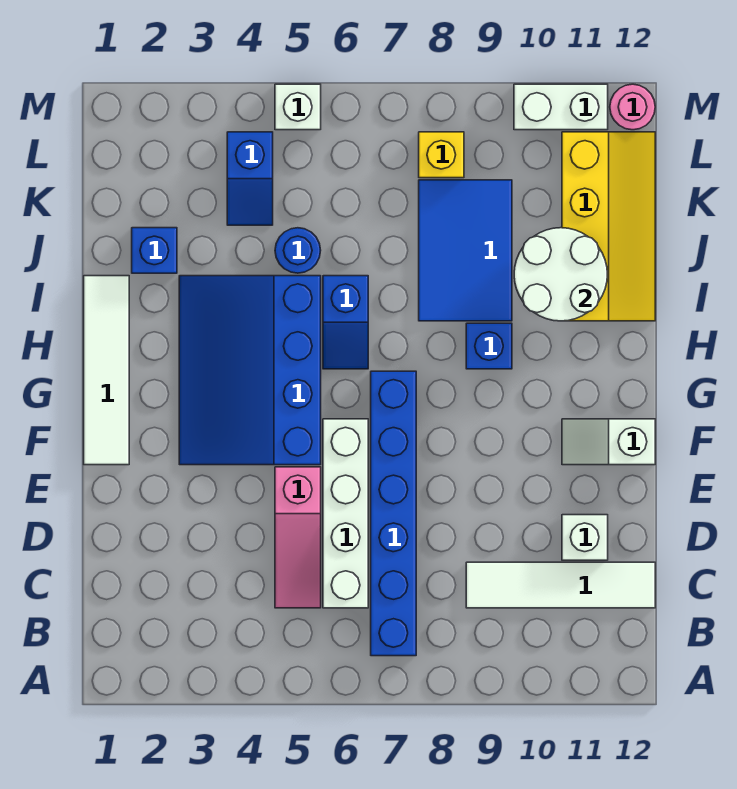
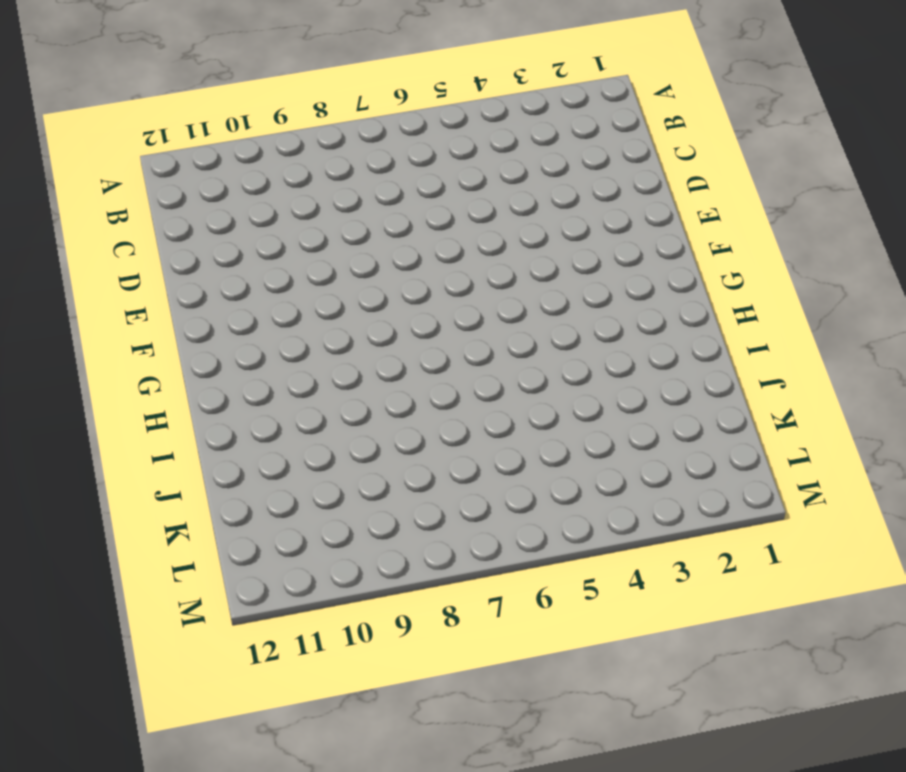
none -> blue brick B7:G7 level 1
none -> pink slope C5:E5 level 1 top E
none -> white brick C6:F6 level 1

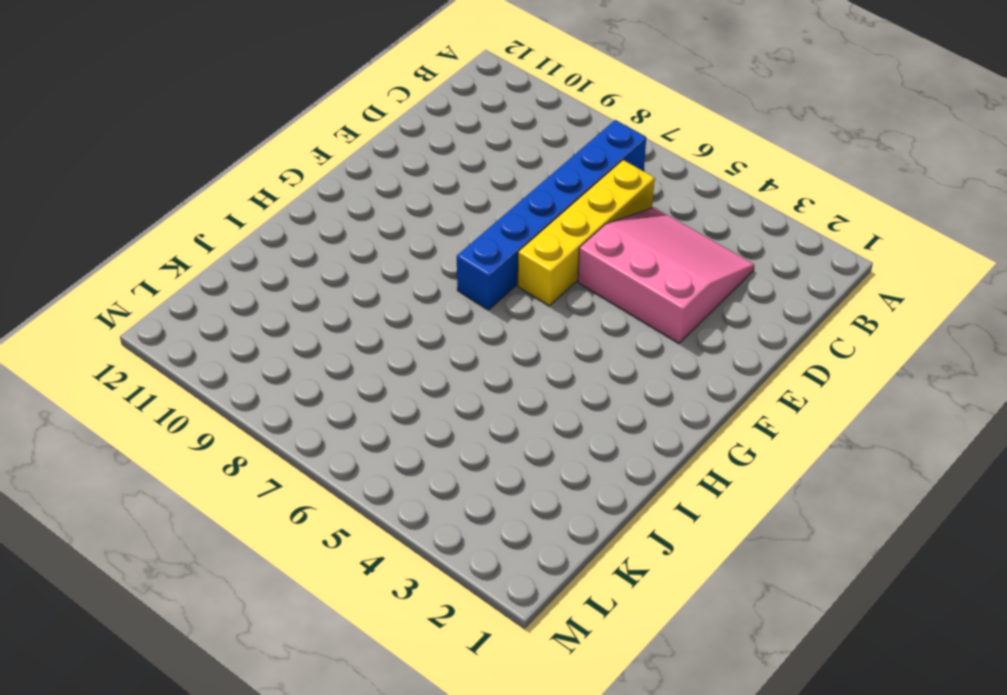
pink slope C3:E5 level 1 top E -> pink slope C5:E5 level 1 top E
yellow brick C6:F6 level 1 -> white brick C6:F6 level 1
none -> white tile C9:C12 level 1
none -> white brick D11 level 1
none -> white tile F1:I1 level 1

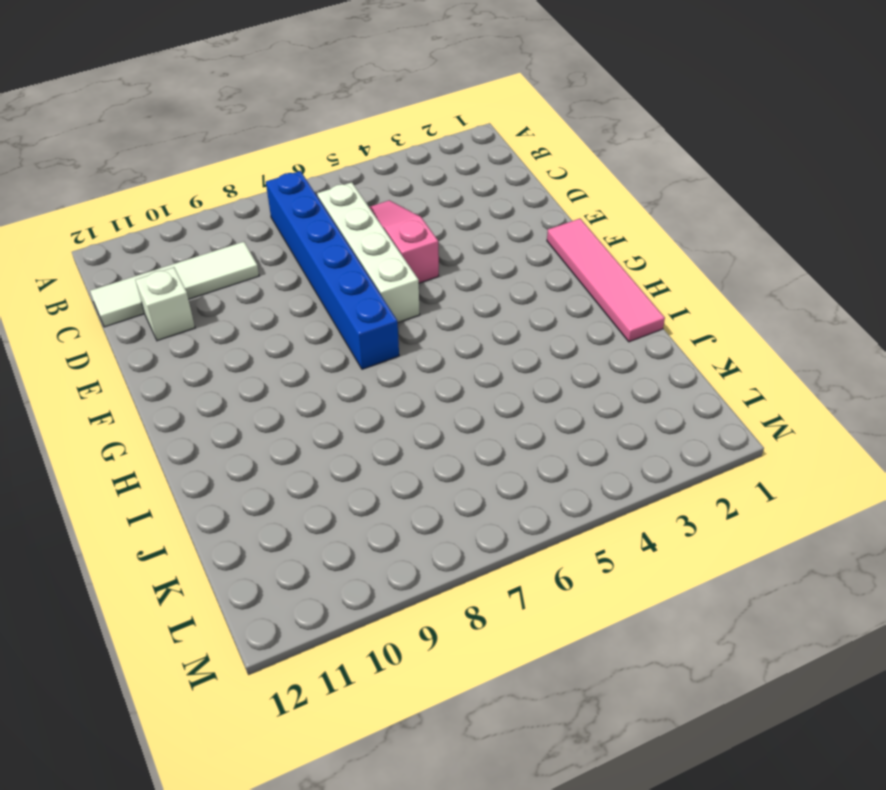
pink tile F1:I1 level 1 -> white tile F1:I1 level 1
none -> blue slope F3:I5 level 1 top 5
none -> white slope F11:F12 level 1 top 12
none -> blue slope H6:I6 level 1 top I

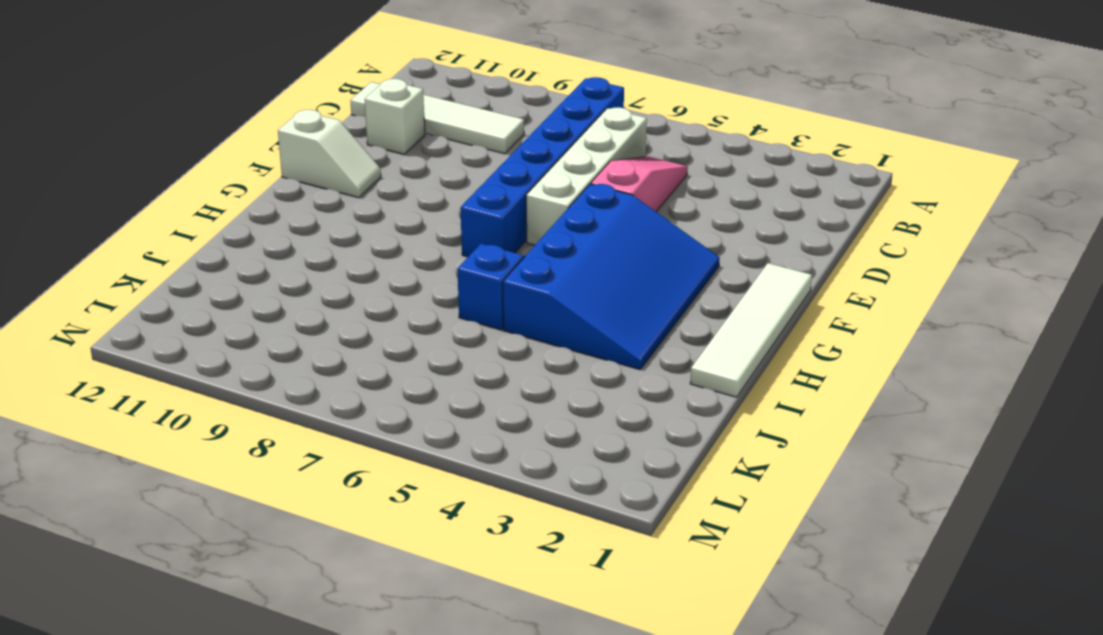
none -> blue brick H9 level 1
none -> blue tile I8:K9 level 1
none -> yellow slope I11:L12 level 1 top 11

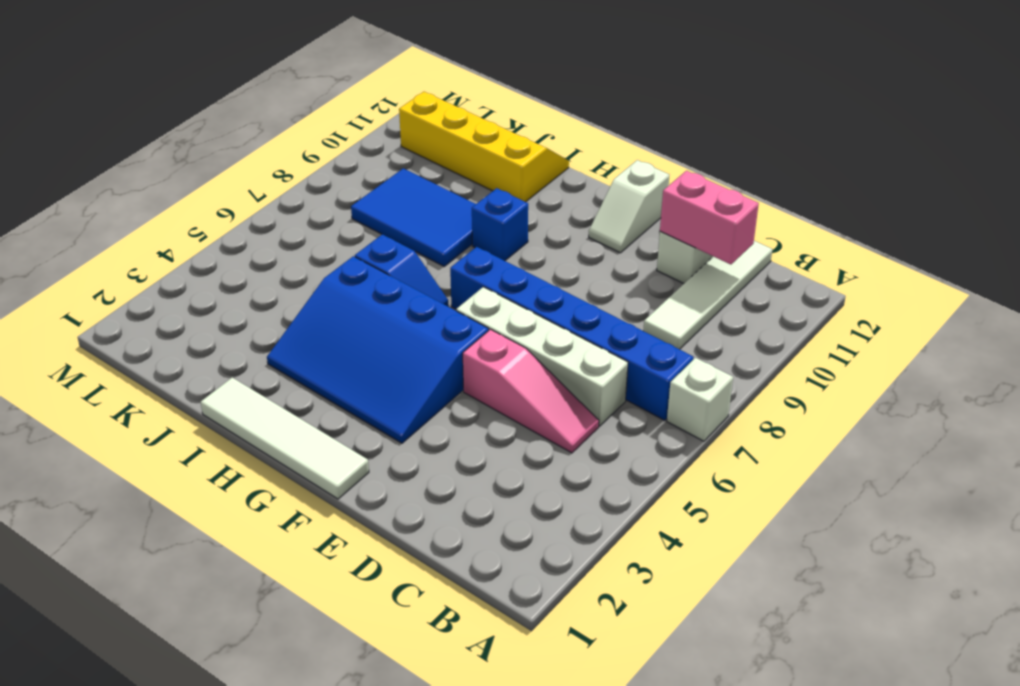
white brick A7 level 1 -> white brick M5 level 1
pink brick C11:D11 level 2 -> none
none -> blue brick J2 level 1
none -> blue round brick J5 level 1
none -> blue slope K4:L4 level 1 top L

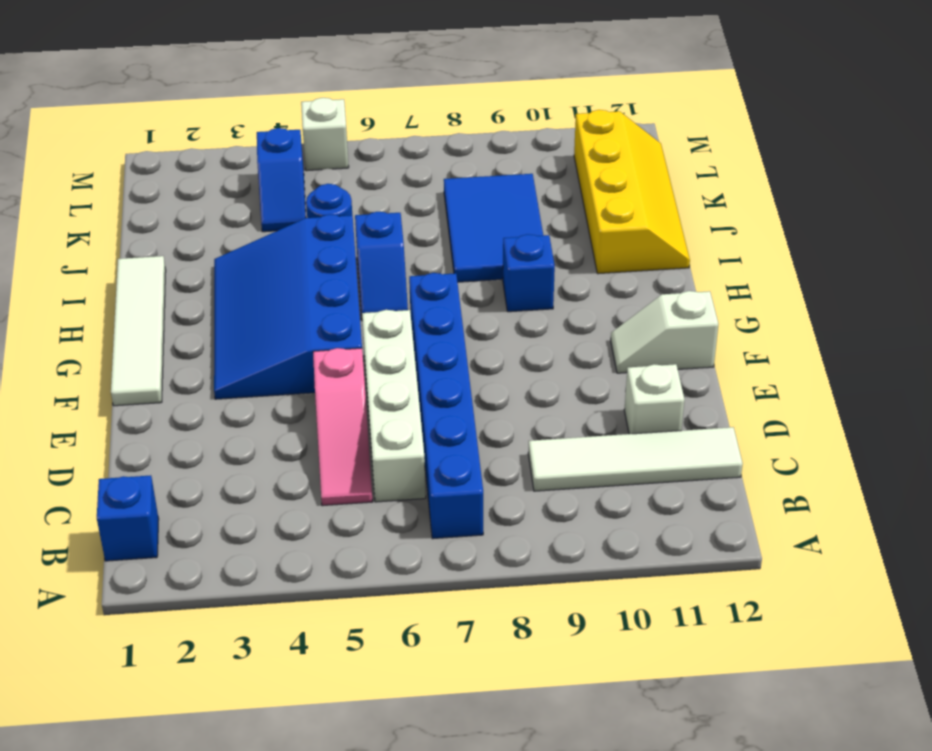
blue brick B1 level 1 -> blue brick J2 level 1
none -> yellow brick L8 level 1
none -> white brick M10:M11 level 1
none -> pink round brick M12 level 1

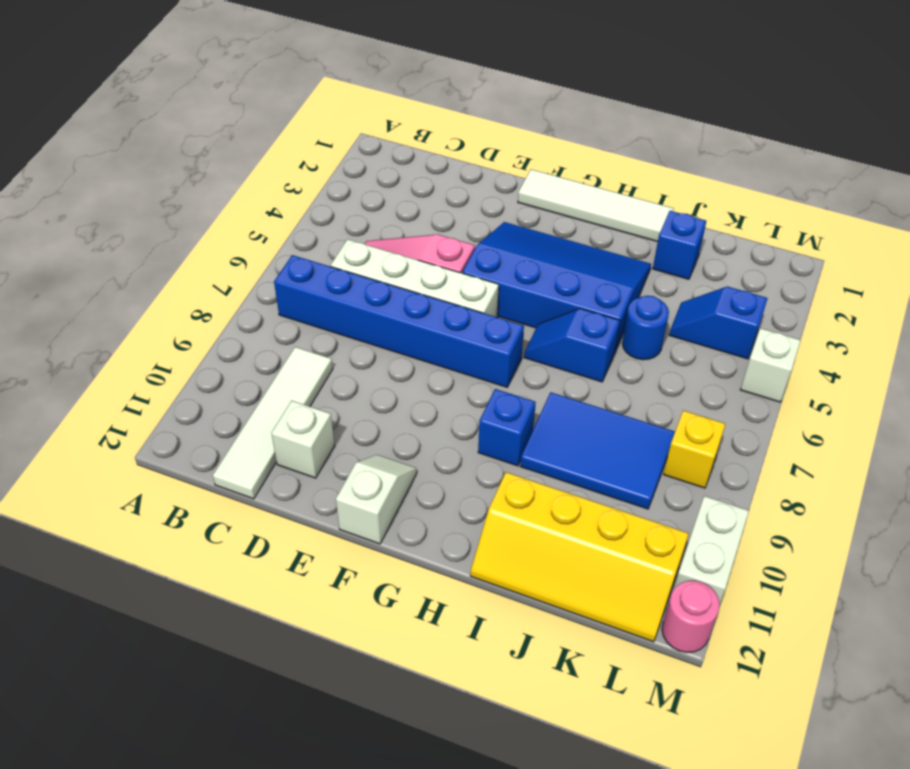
none -> white round brick I10:J11 level 2

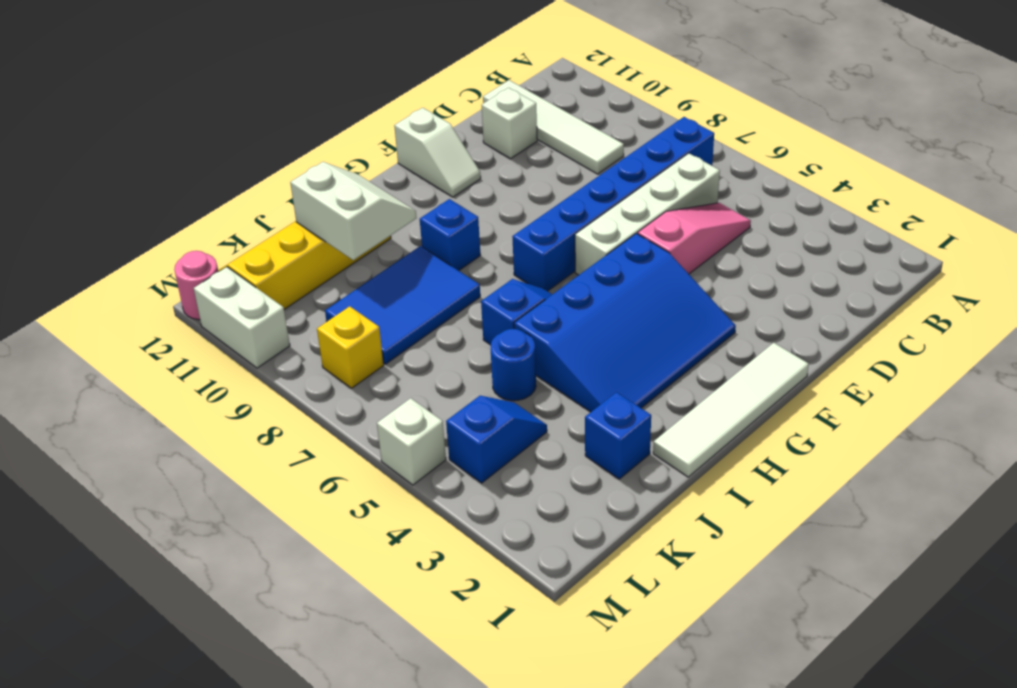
white slope I10:J11 level 2 top J -> white round brick I10:J11 level 2

